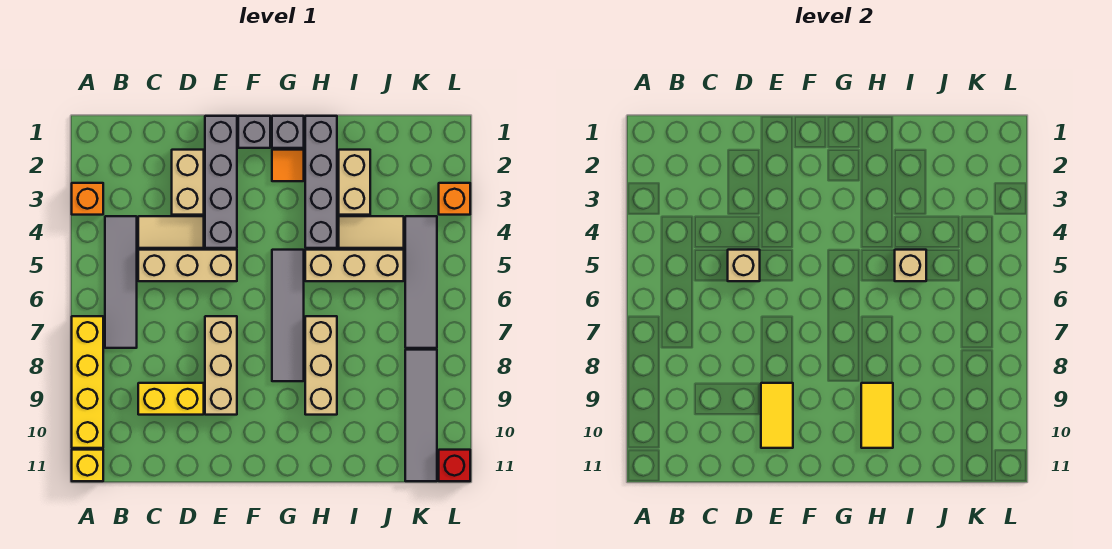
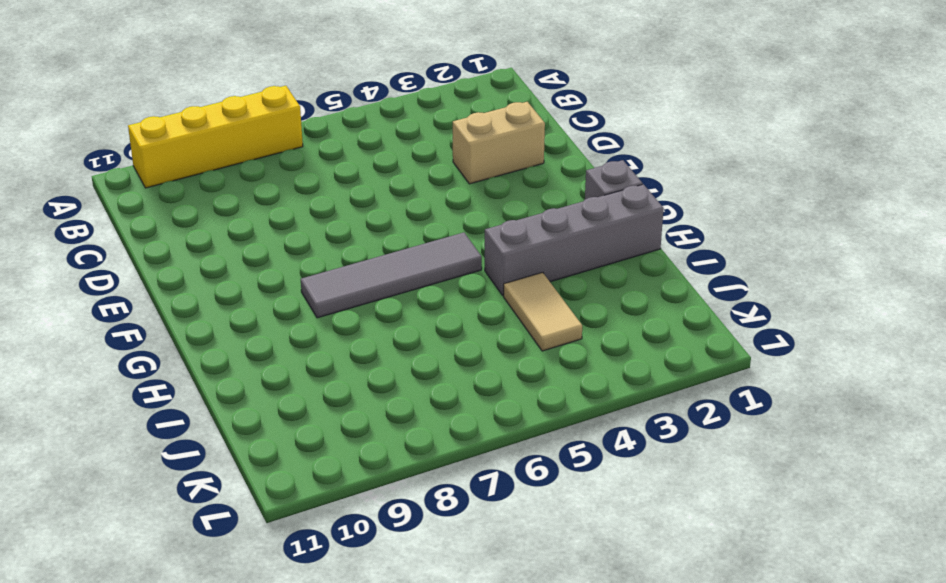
none -> orange brick A3 level 1
none -> yellow brick A11 level 1
none -> grey tile B4:B7 level 1

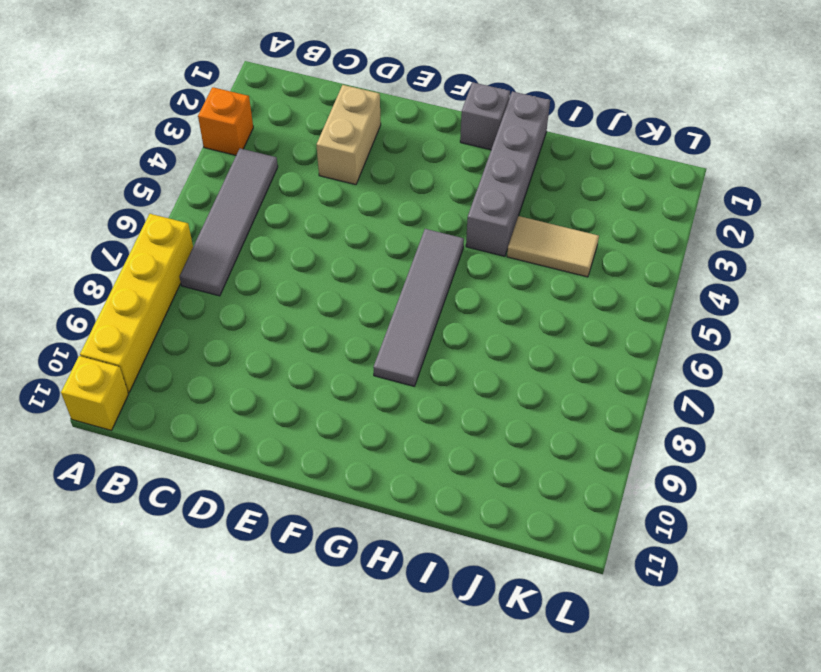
none -> tan tile C4:D4 level 1
none -> tan brick C5:E5 level 1
none -> yellow brick C9:D9 level 1

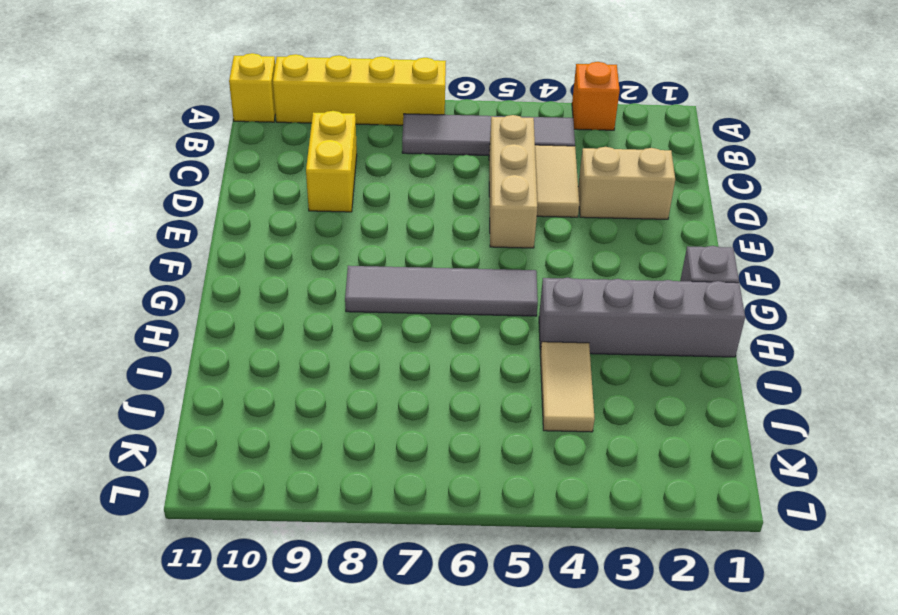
none -> grey brick E1:E4 level 1
none -> tan brick E7:E9 level 1
none -> grey brick F1 level 1

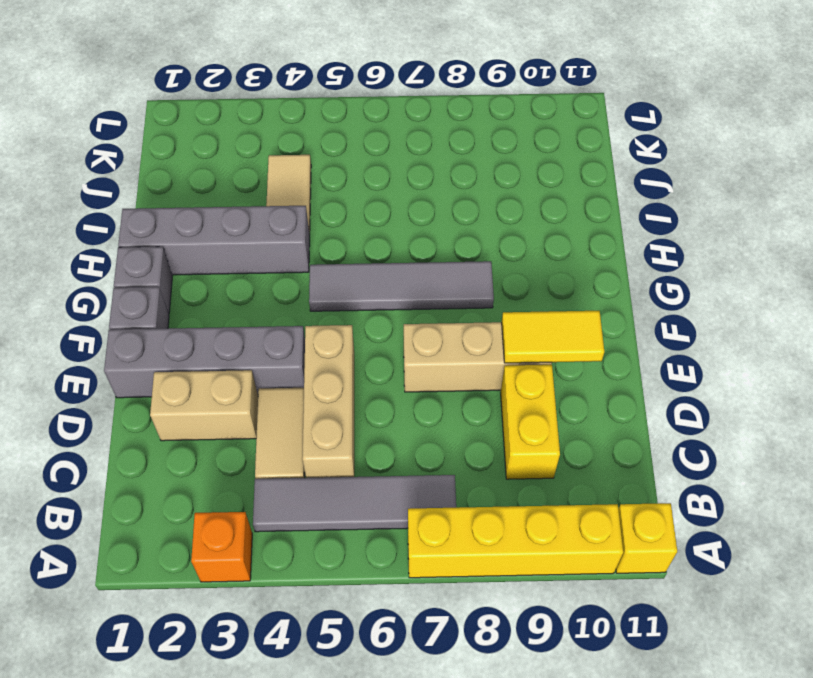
none -> orange tile G2 level 1
none -> tan brick H5:J5 level 1
none -> tan brick H7:H9 level 1

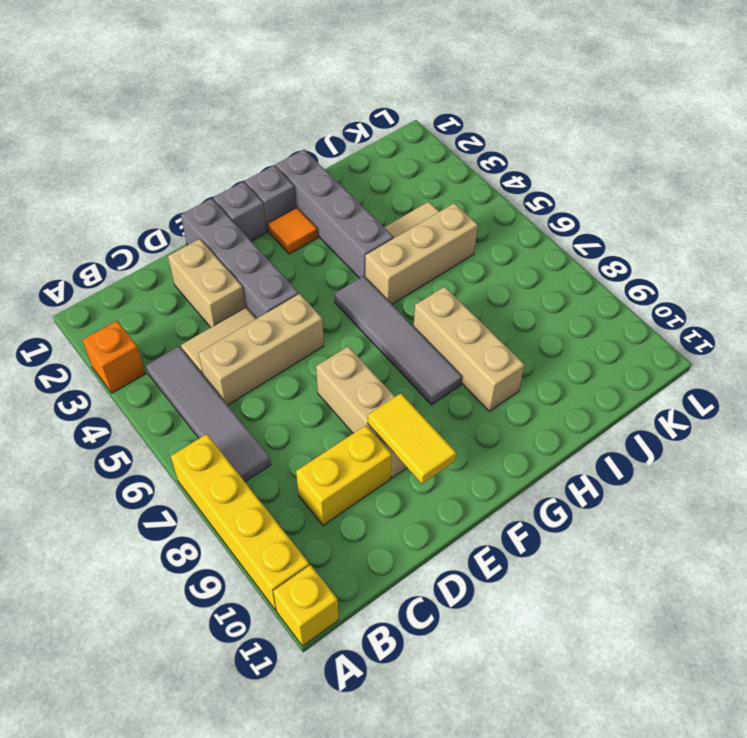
none -> tan brick I2:I3 level 1
none -> grey tile K4:K7 level 1
none -> grey tile K8:K11 level 1

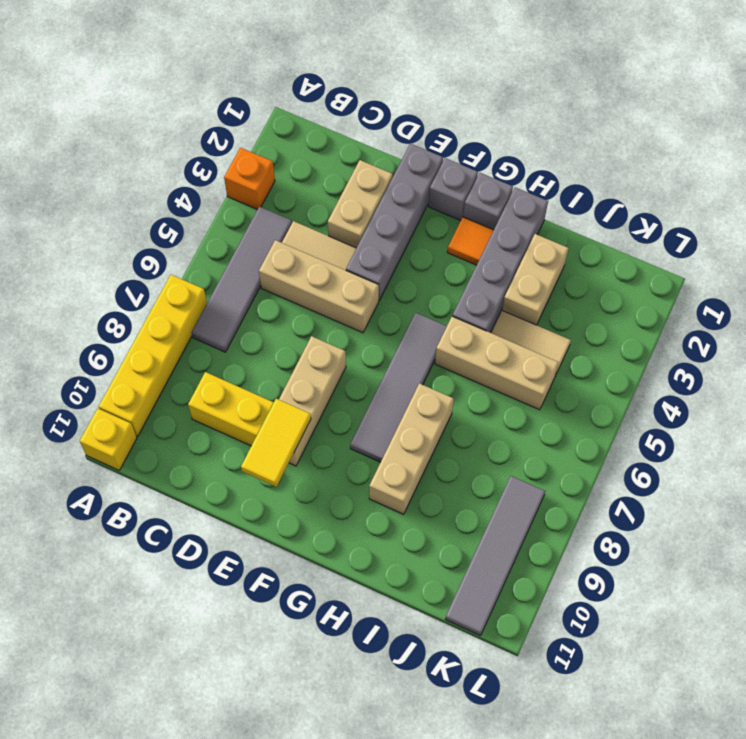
none -> grey tile K4:K7 level 1
none -> orange brick L3 level 1
none -> red brick L11 level 1

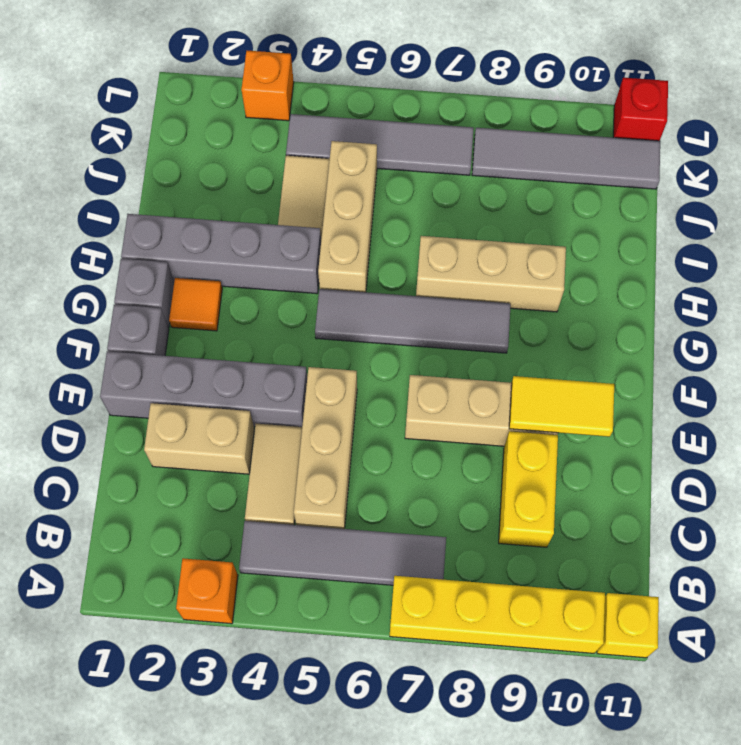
none -> tan brick I2:I3 level 1
none -> tan brick D5 level 2
none -> yellow tile H9:H10 level 2

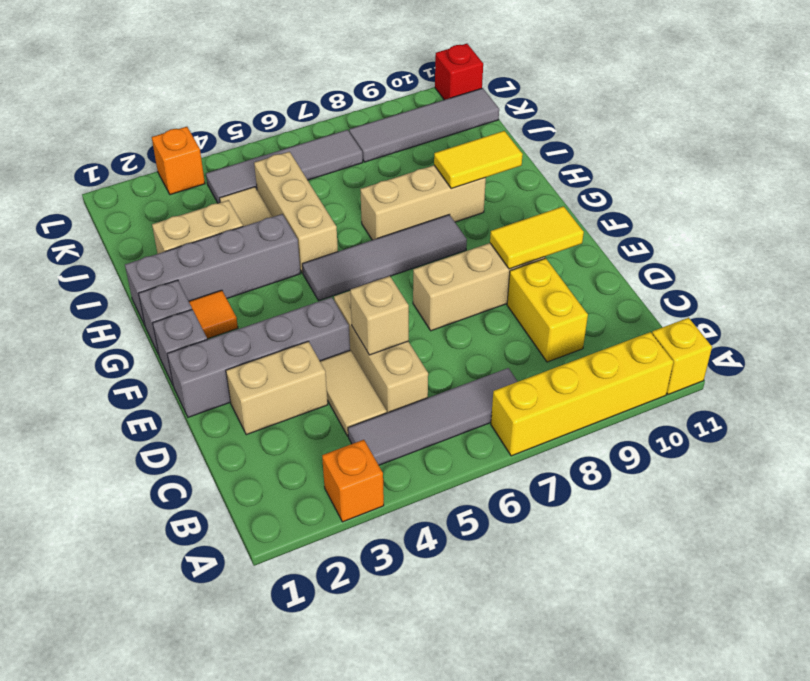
none -> tan brick I5 level 2

